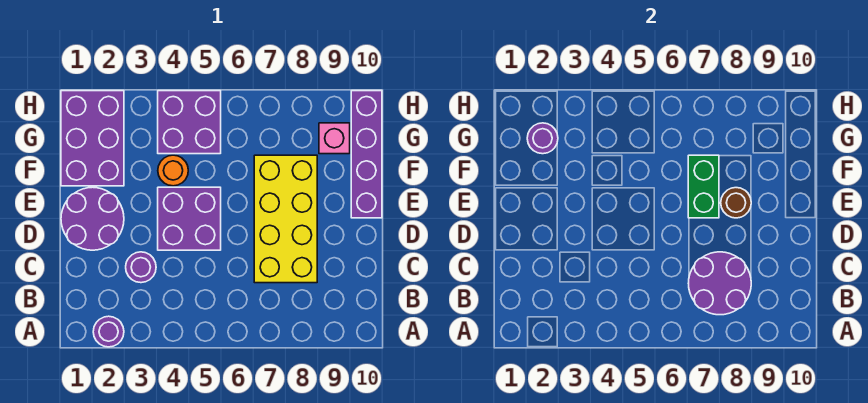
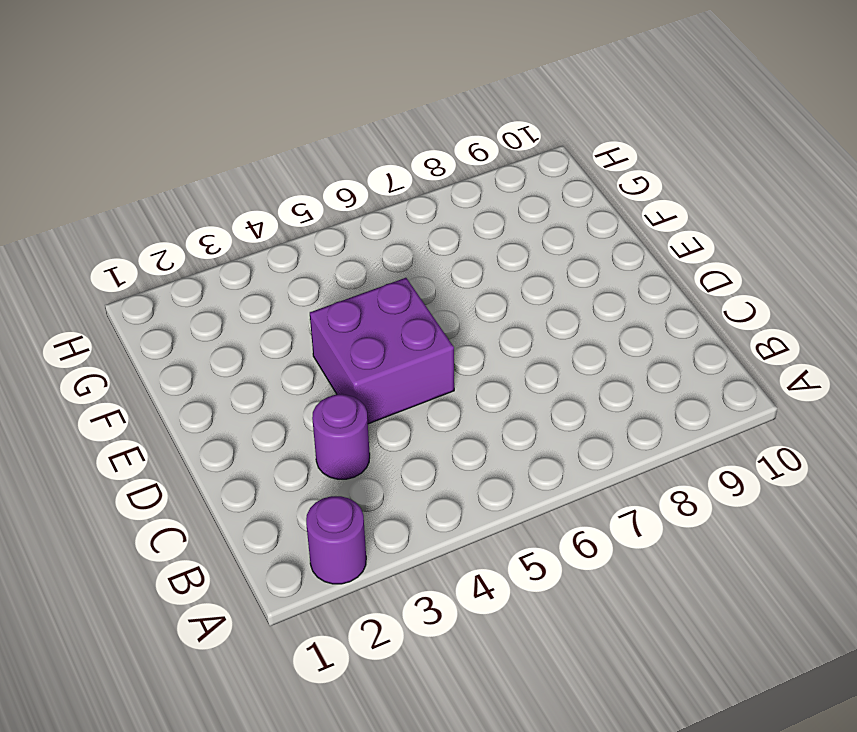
none -> yellow brick C7:F8 level 1
none -> purple round brick D1:E2 level 1
none -> purple brick E10:H10 level 1

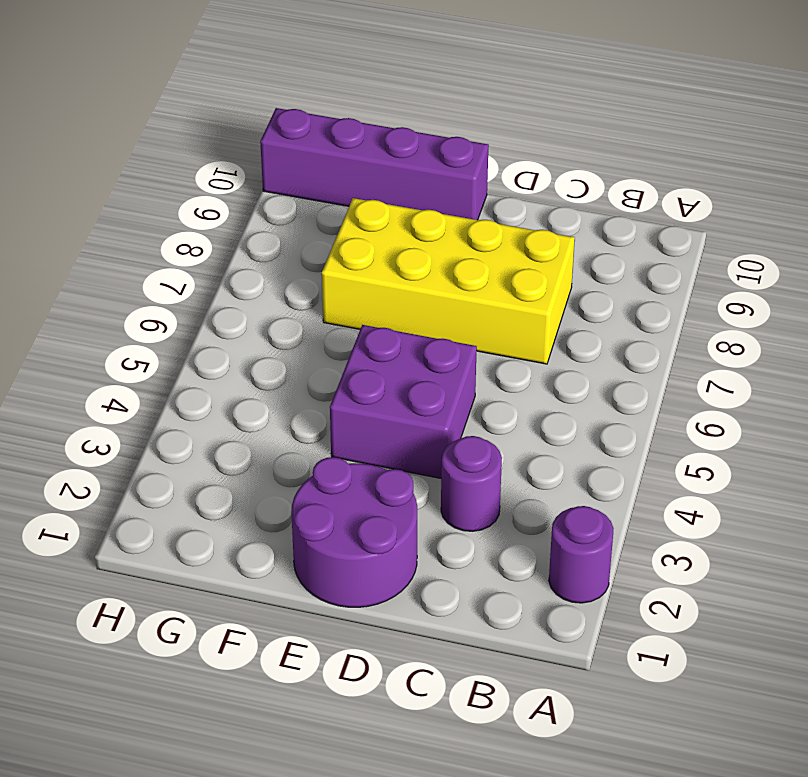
none -> purple brick F1:H2 level 1
none -> orange round brick F4 level 1
none -> purple brick G4:H5 level 1

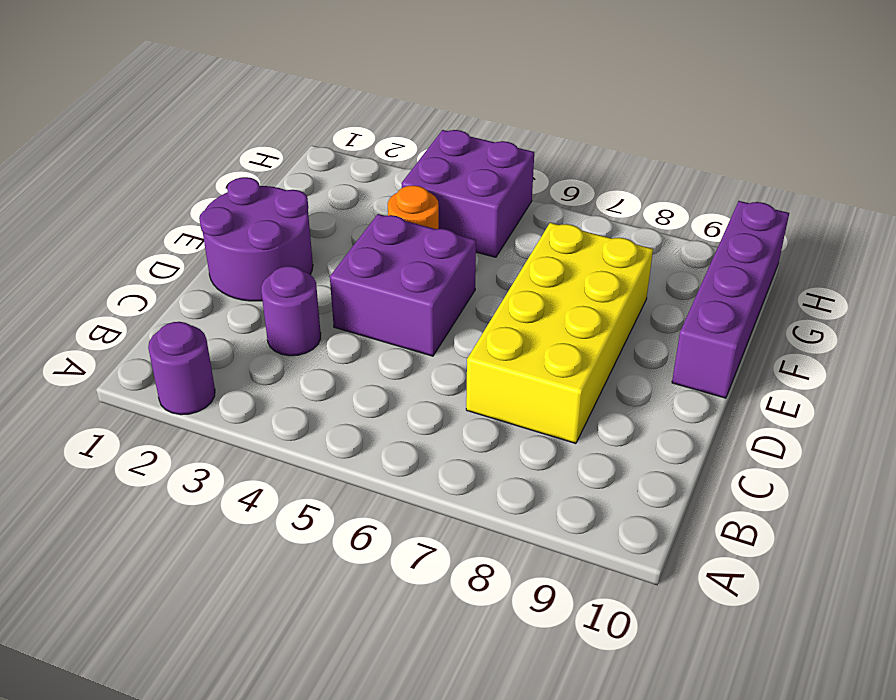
none -> purple brick F1:H2 level 1
none -> pink brick G9 level 1
none -> purple round brick B7:C8 level 2

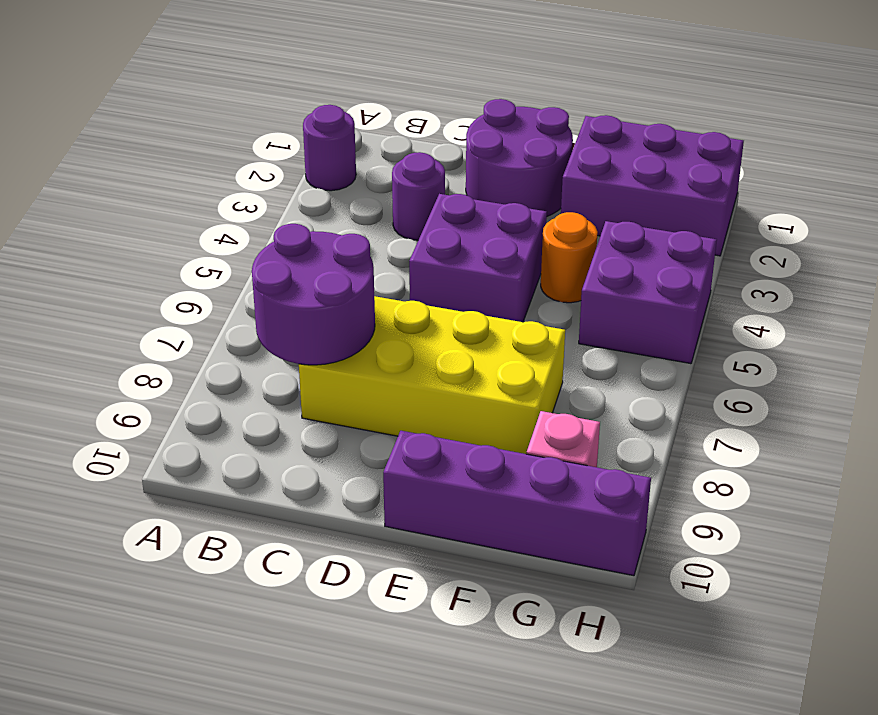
none -> green brick E7:F7 level 2
none -> brown round brick E8 level 2
none -> purple round brick G2 level 2

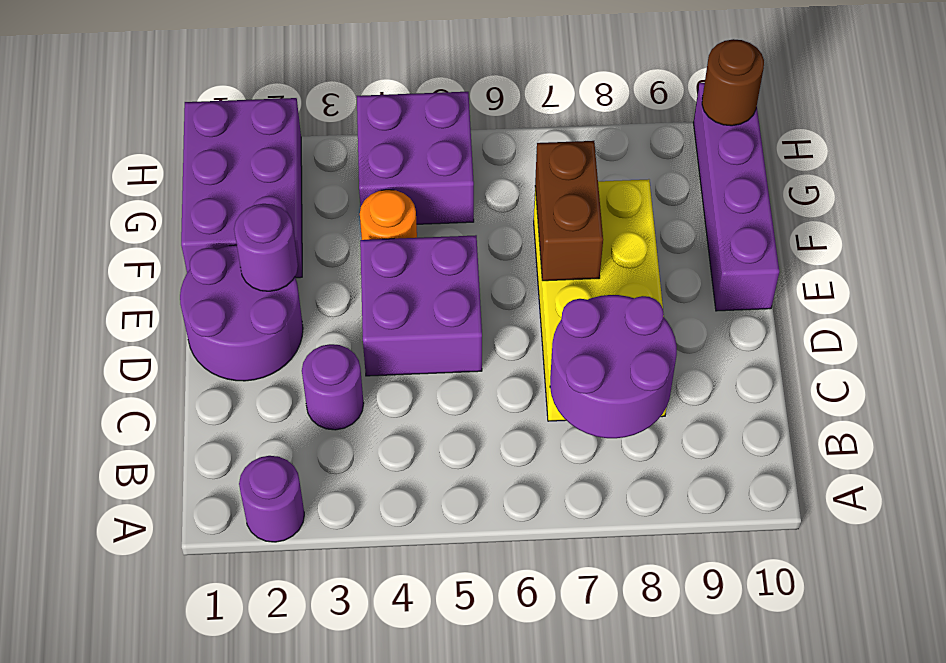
purple round brick E2 level 2 -> purple round brick G2 level 2
brown brick E7:F7 level 2 -> green brick E7:F7 level 2
brown round brick H10 level 2 -> brown round brick E8 level 2
none -> pink brick G9 level 1

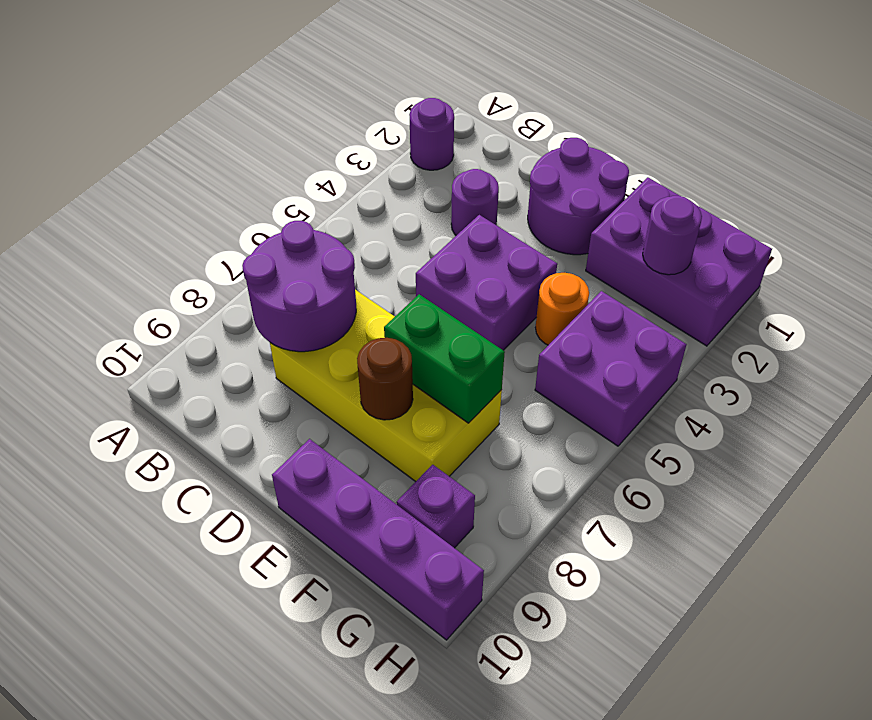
purple brick G9 level 1 -> pink brick G9 level 1

